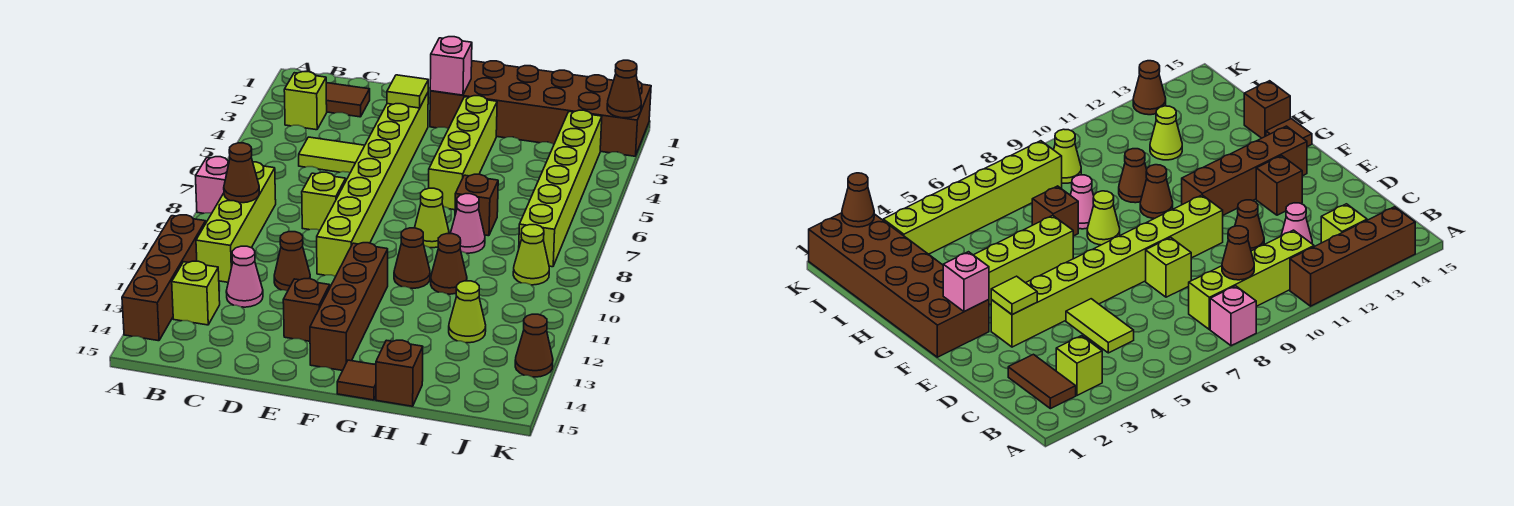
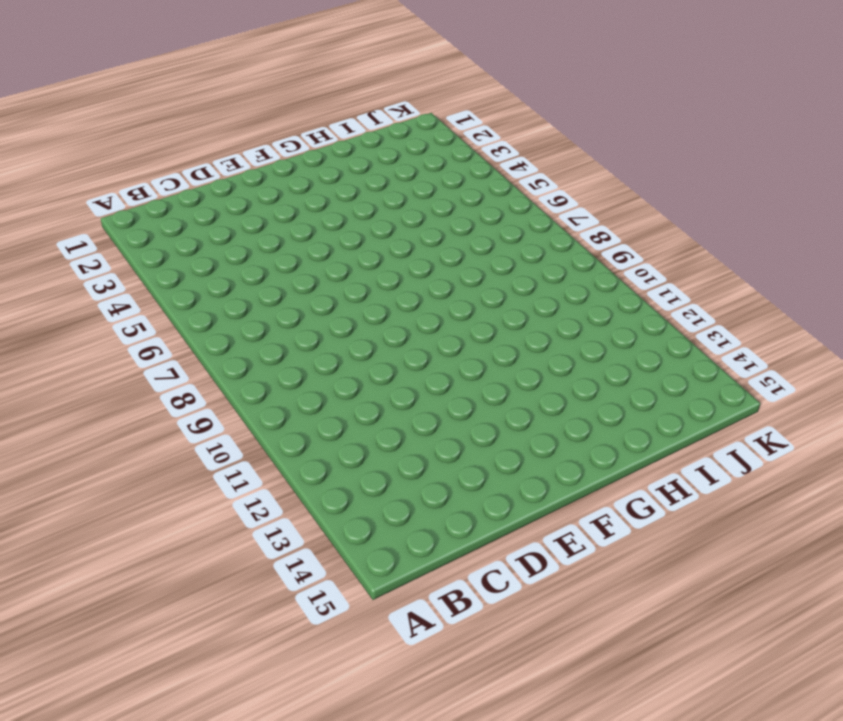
none -> pink brick A8 level 1
none -> brown brick A11:A14 level 1
none -> brown tile B2:C2 level 1
none -> lime brick B3 level 1

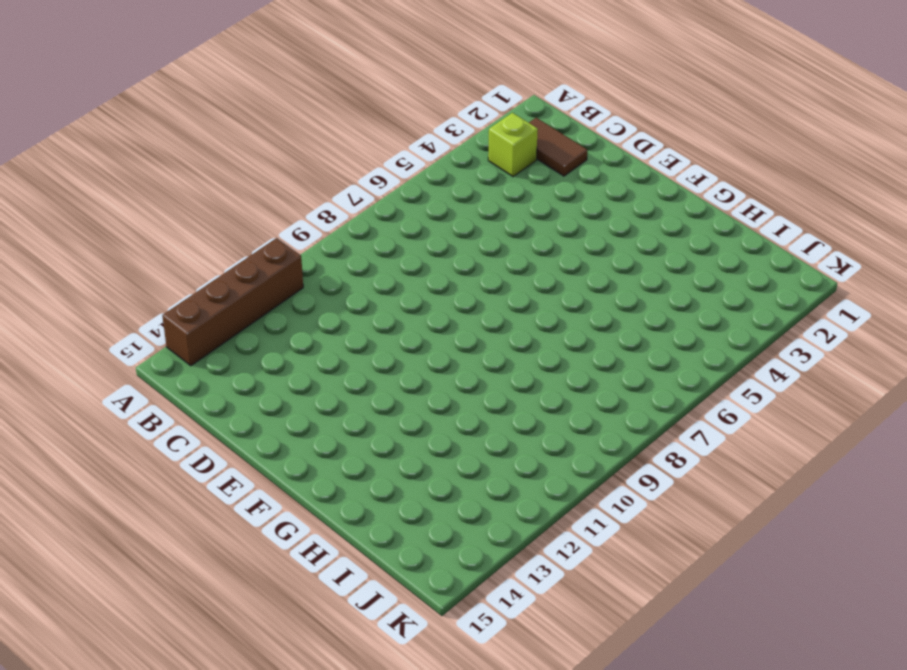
none -> pink brick A8 level 1
none -> lime brick B8:B11 level 1
none -> lime brick B13 level 1
none -> lime tile C5:D5 level 1

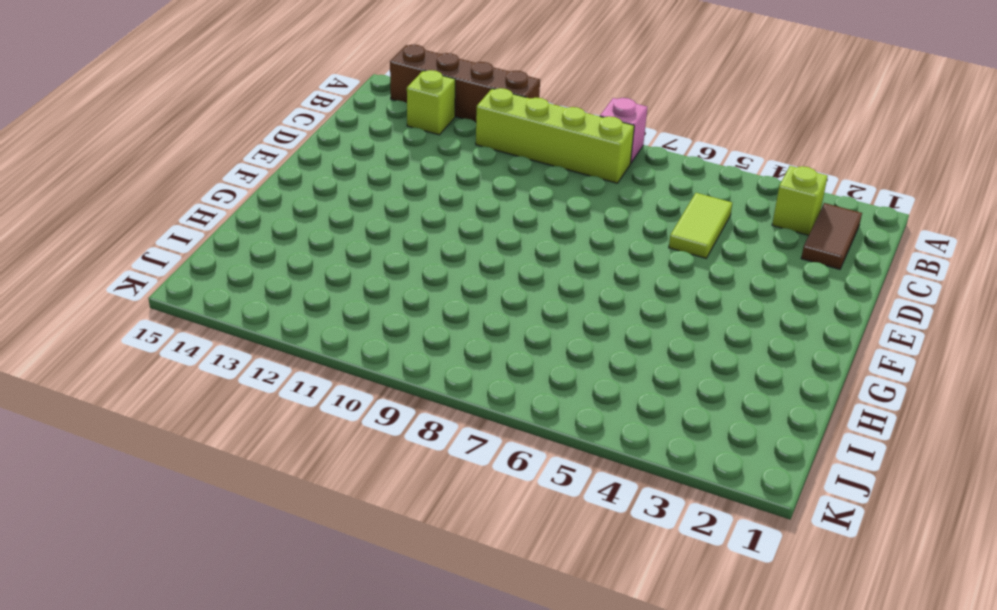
none -> pink cone C12 level 1
none -> lime brick D8 level 1
none -> brown cone D11 level 1
none -> lime brick E3:E10 level 1

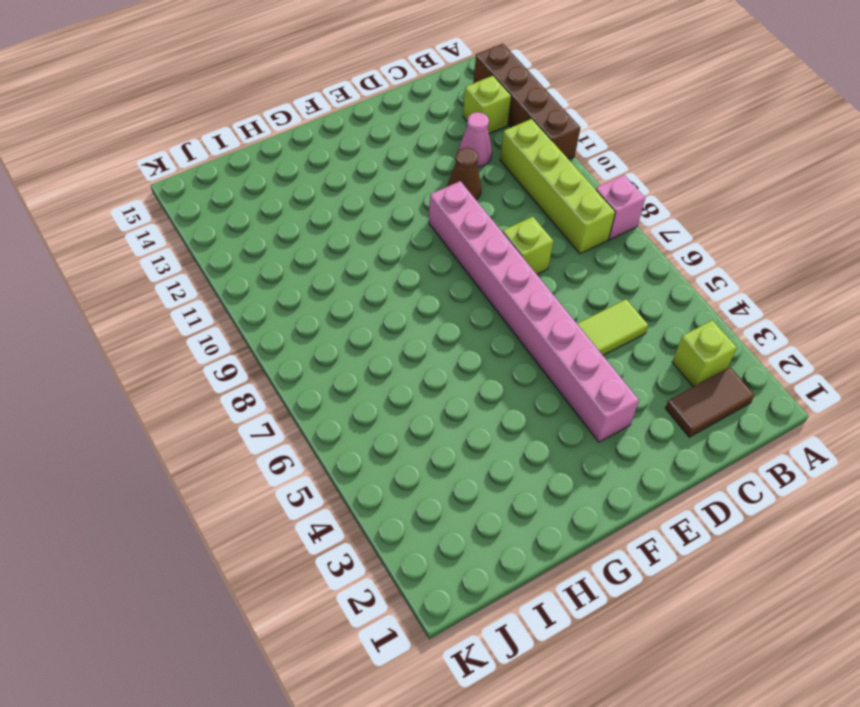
pink brick E3:E10 level 1 -> lime brick E3:E10 level 1
none -> brown brick E13 level 1
none -> brown brick F1:K2 level 1
none -> brown brick F11:F14 level 1
none -> lime brick G3:G6 level 1

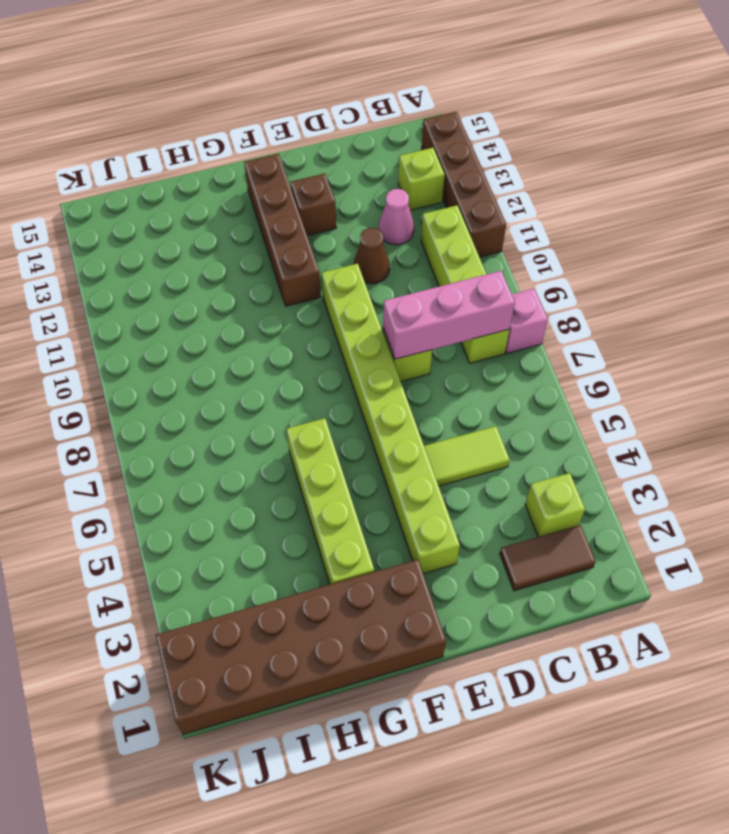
pink brick B8:D8 level 2 -> none
none -> lime cone G8 level 1
none -> brown cone G10 level 1
none -> brown tile G15 level 1
none -> brown brick H7 level 1

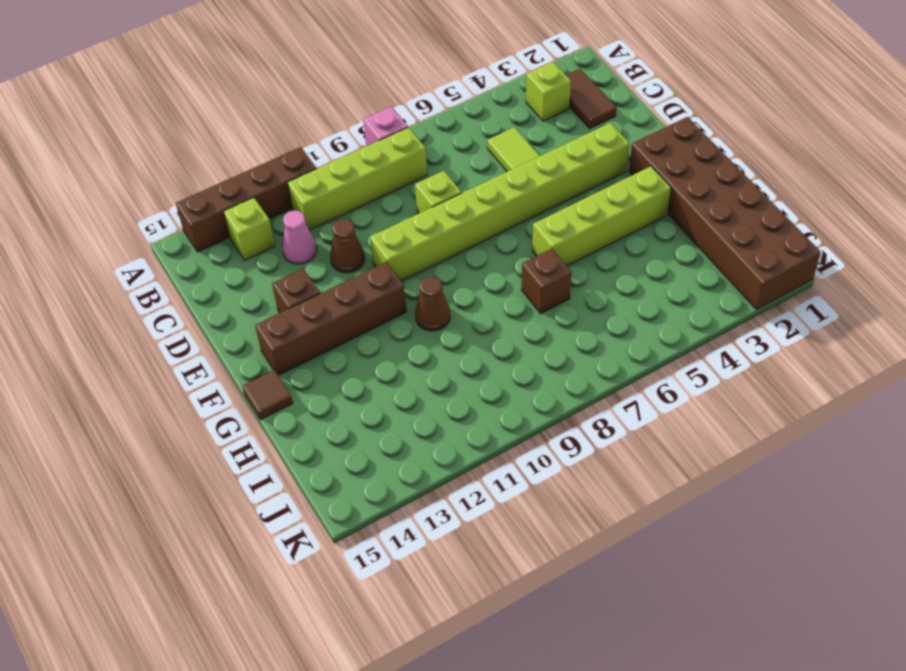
none -> lime cone G8 level 1
none -> pink cone H8 level 1
none -> brown cone H10 level 1
none -> brown brick H15 level 1

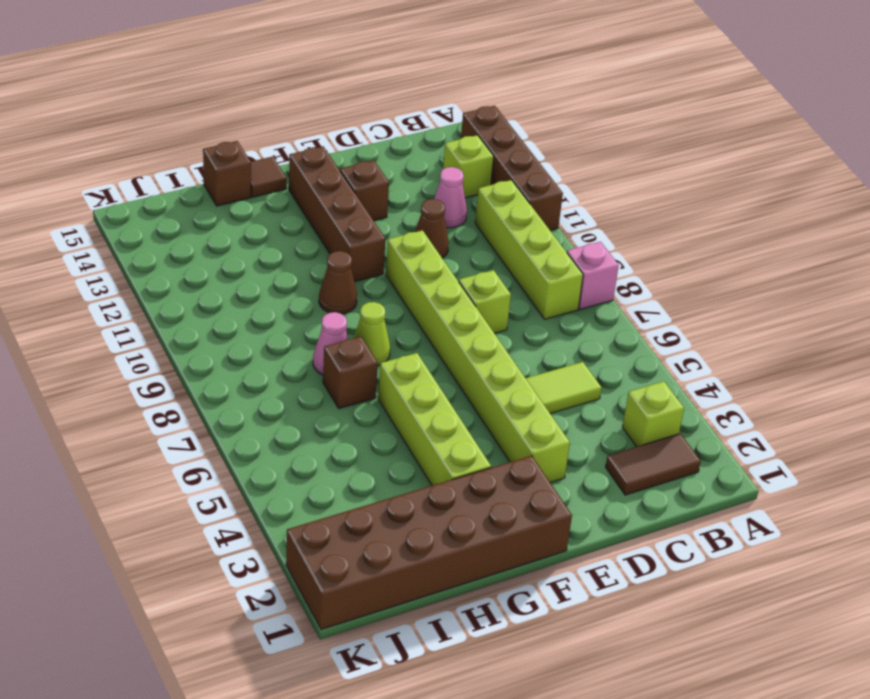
none -> brown cone H10 level 1
none -> lime cone I12 level 1
none -> lime brick J3:J8 level 1
none -> lime cone J9 level 1

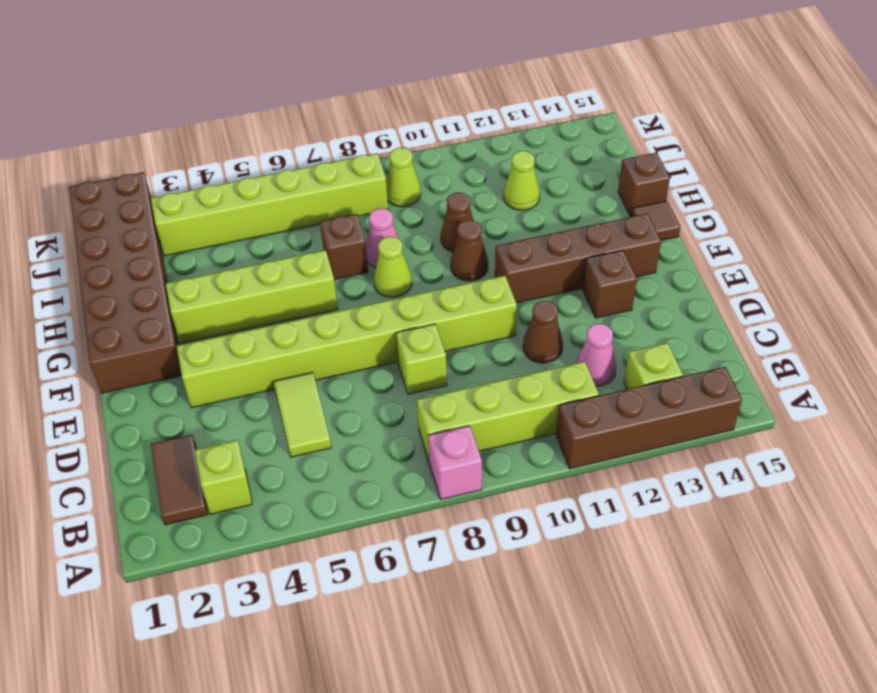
none -> brown cone K13 level 1
none -> brown cone B9 level 2
none -> lime tile E3 level 2
none -> pink brick F2 level 2

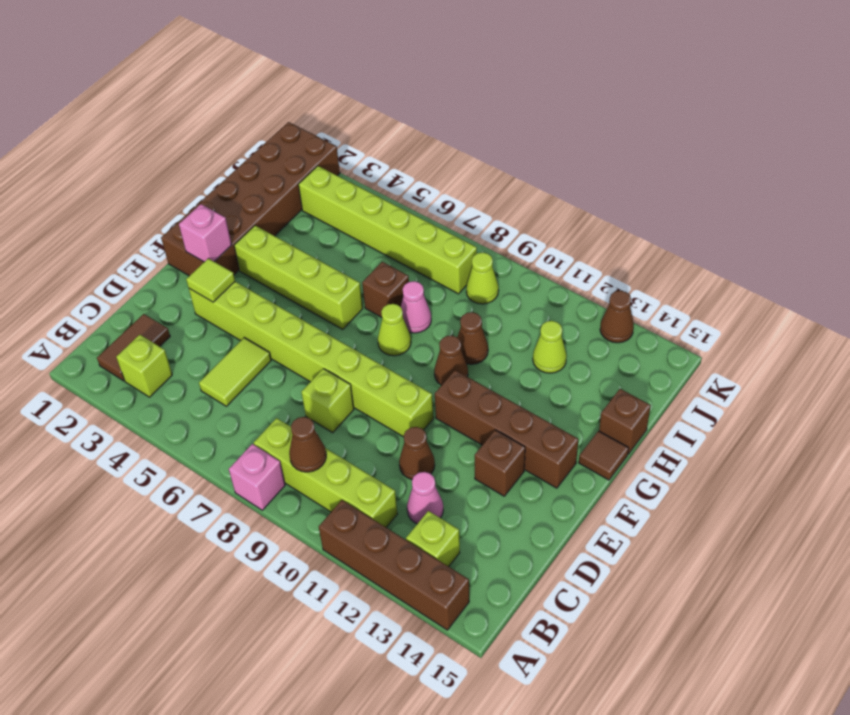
none -> brown cone K2 level 2

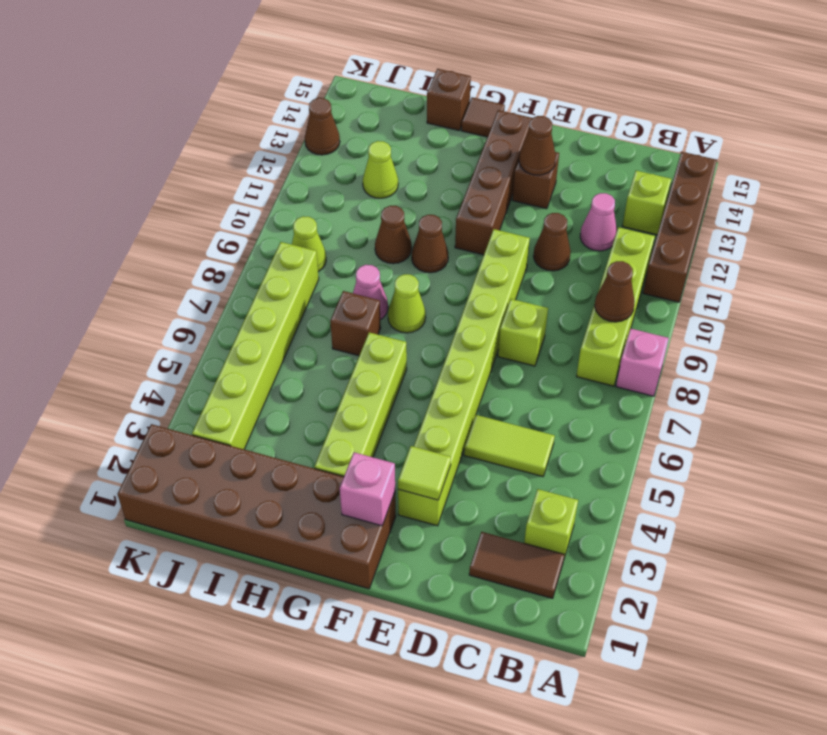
brown cone E13 level 2 -> brown cone K2 level 2

